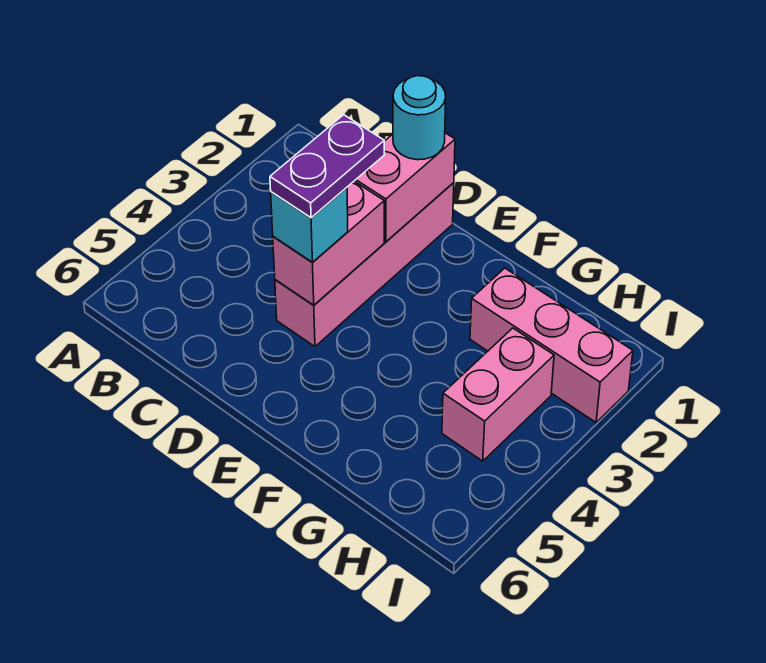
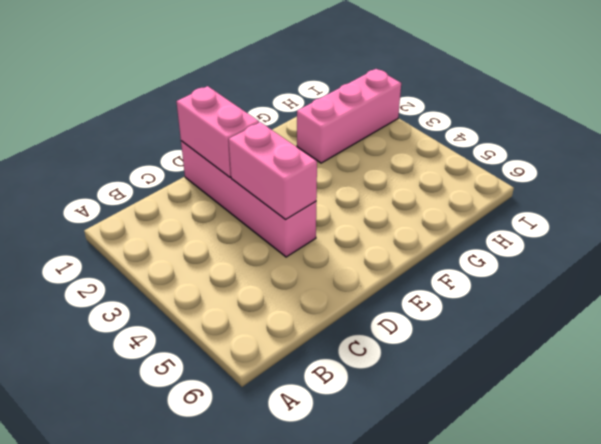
none -> pink brick H3:H4 level 1
none -> cyan round brick D1 level 3

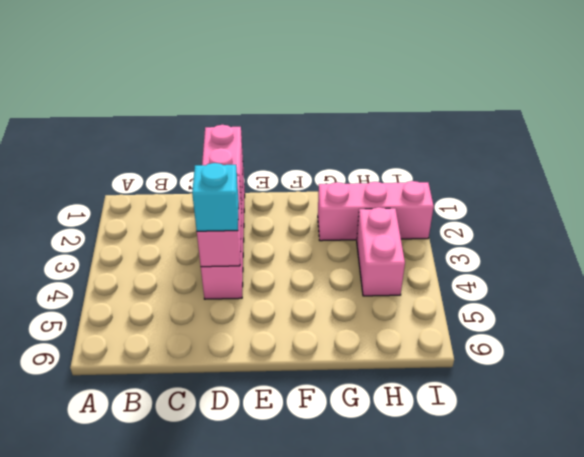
none -> cyan round brick D1 level 3
none -> purple plate D3:D4 level 4

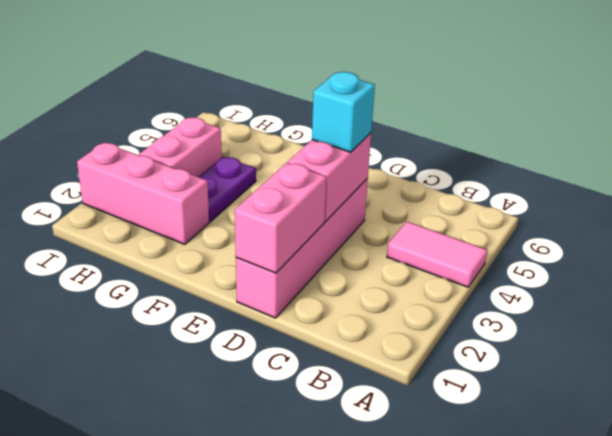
pink tile A4:B4 level 1 -> none
purple plate G3:G4 level 1 -> purple plate D3:D4 level 4
none -> cyan round brick D1 level 3

